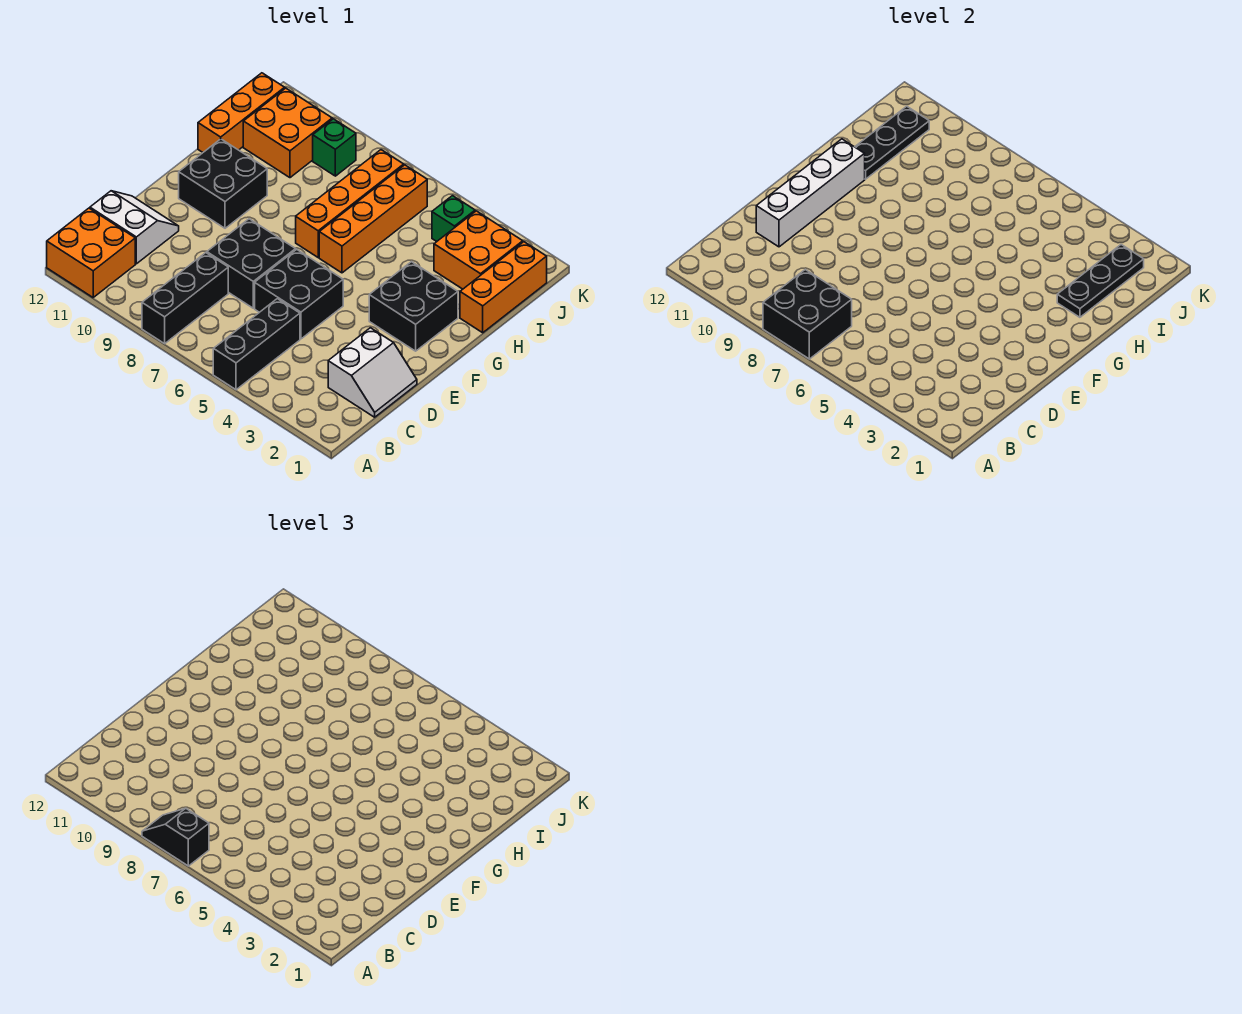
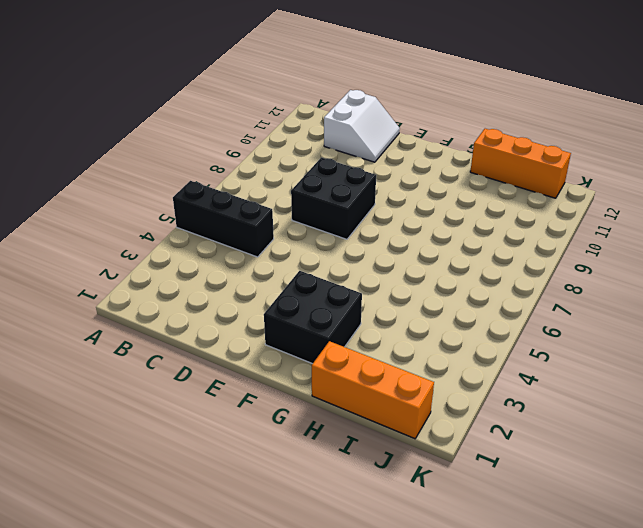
none -> black brick A8:C8 level 1
none -> orange brick A11:B12 level 1
none -> white slope C1:D2 level 1 top 2

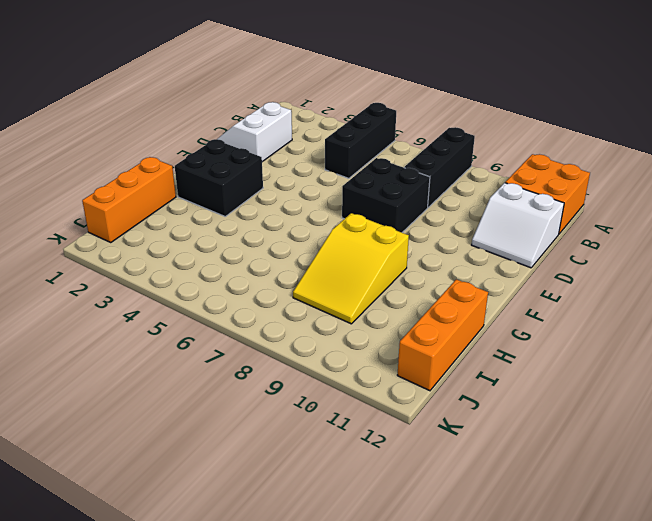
yellow slope G8:I9 level 1 top G -> none
none -> black brick D5:E6 level 1
none -> black brick F10:G11 level 1
none -> orange brick G6:J6 level 1

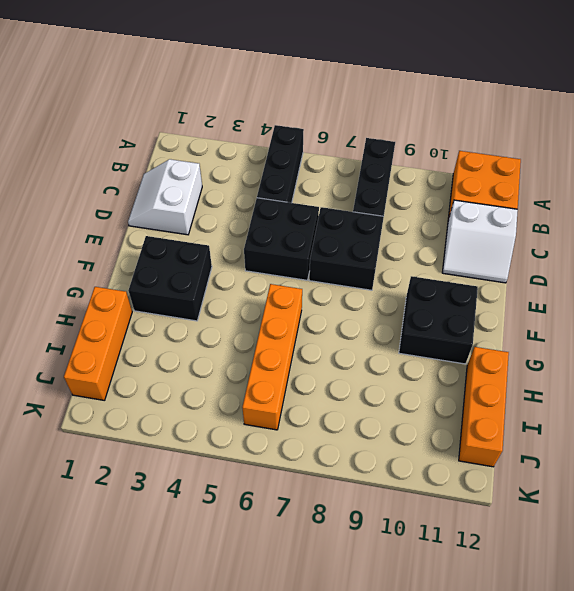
none -> orange brick G7:J7 level 1
none -> orange brick I2:J3 level 1
none -> orange brick I10:J11 level 1

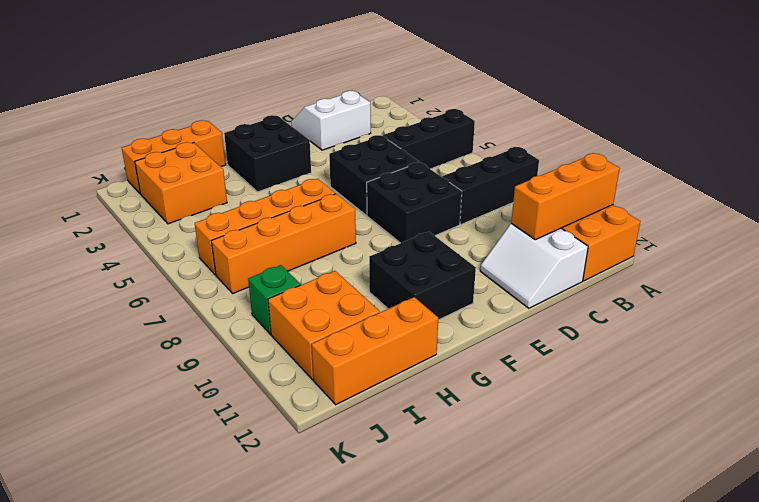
orange brick A11:C11 level 2 -> none
none -> green brick J4 level 1
none -> black brick A7:B8 level 2
none -> white brick D11:G11 level 2

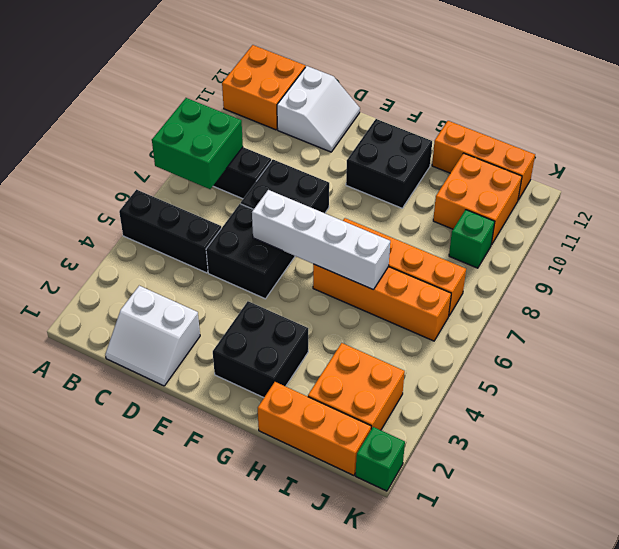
green brick A7:B8 level 2 -> black brick A7:B8 level 2
white brick E6:H6 level 2 -> white brick D11:G11 level 2
green brick K1 level 1 -> green brick J4 level 1
none -> black plate H2:J2 level 2
none -> black plate H11:J11 level 2
none -> black slope A7:A8 level 3 top 7

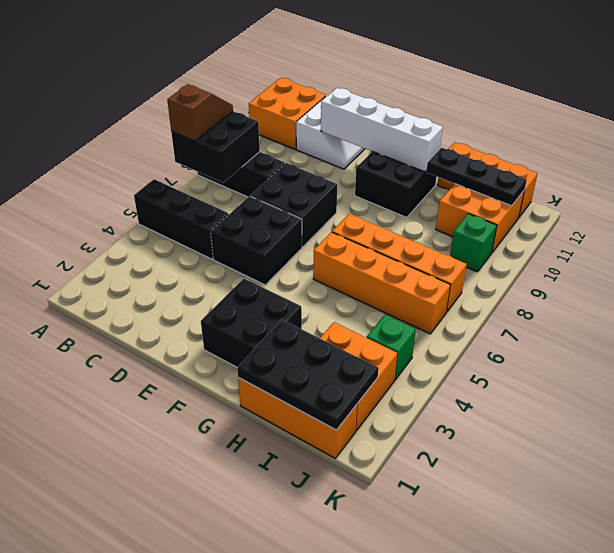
brown slope A7:A8 level 3 top 7 -> black slope A7:A8 level 3 top 7
black plate H1:J2 level 2 -> black plate H2:J2 level 2
none -> white slope C1:D2 level 1 top 2

